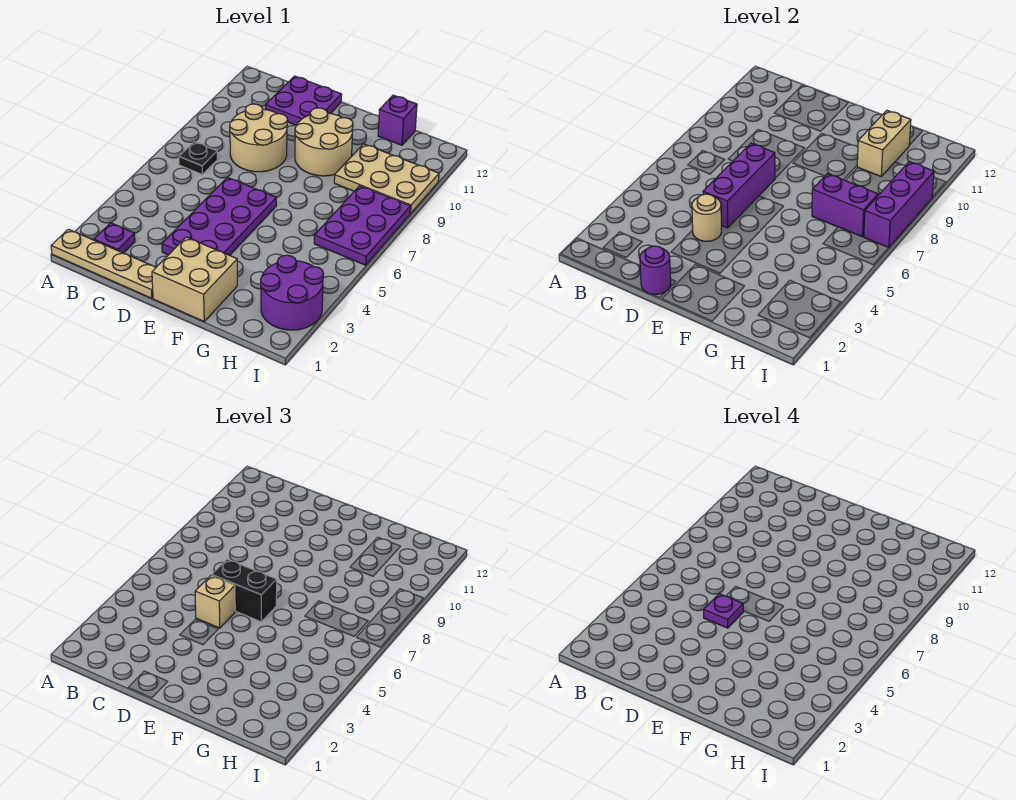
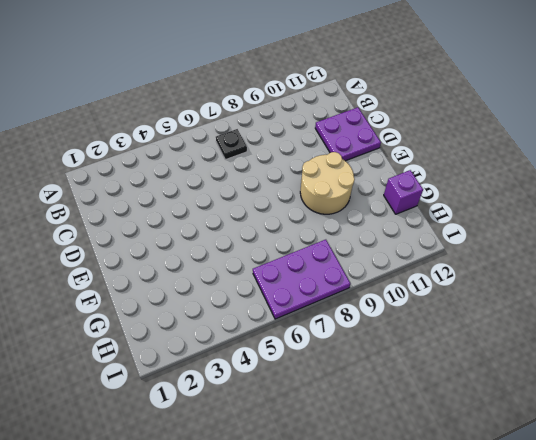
none -> tan plate A1:D1 level 1
none -> purple plate B2 level 1
none -> tan round brick C8:D9 level 1

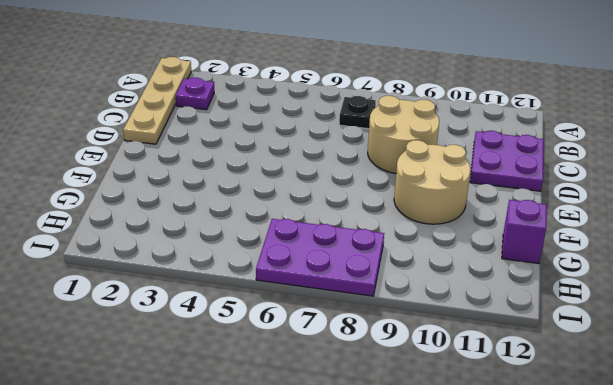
none -> purple plate D3:E6 level 1
none -> tan brick E1:F2 level 1
none -> tan plate G9:I10 level 1

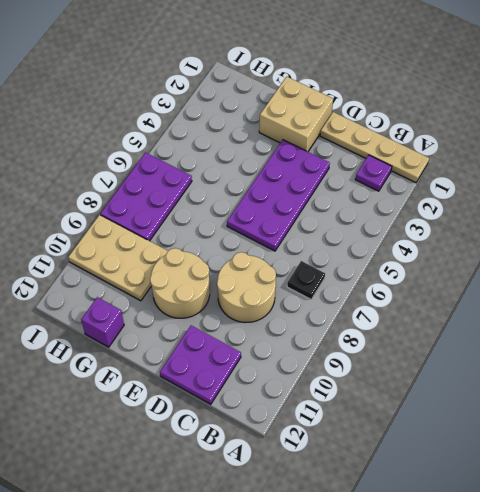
none -> purple round brick H2:I3 level 1
none -> purple round brick D1 level 2
none -> tan round brick D4 level 2

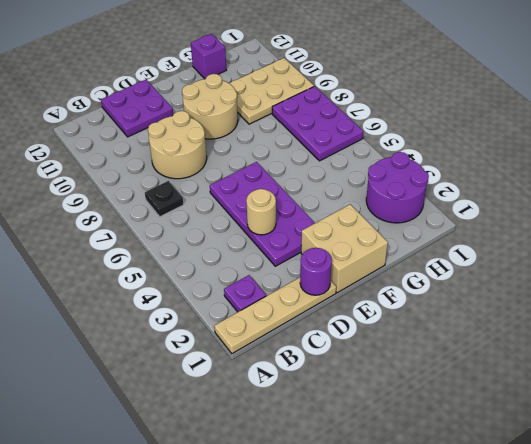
none -> purple brick D5:D7 level 2
none -> purple brick G7:H7 level 2
none -> tan brick G10:G11 level 2

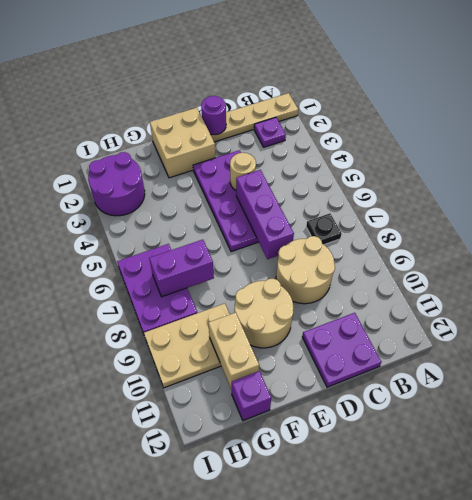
none -> purple brick I7:I9 level 2
none -> tan brick D5 level 3
none -> black brick D6:E6 level 3

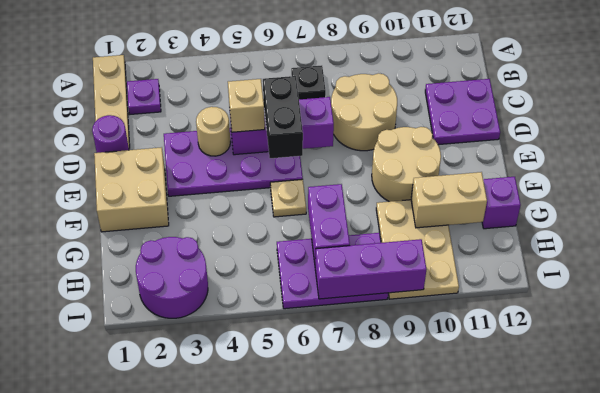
tan plate F6 level 1 -> none
none -> purple plate D5 level 4

